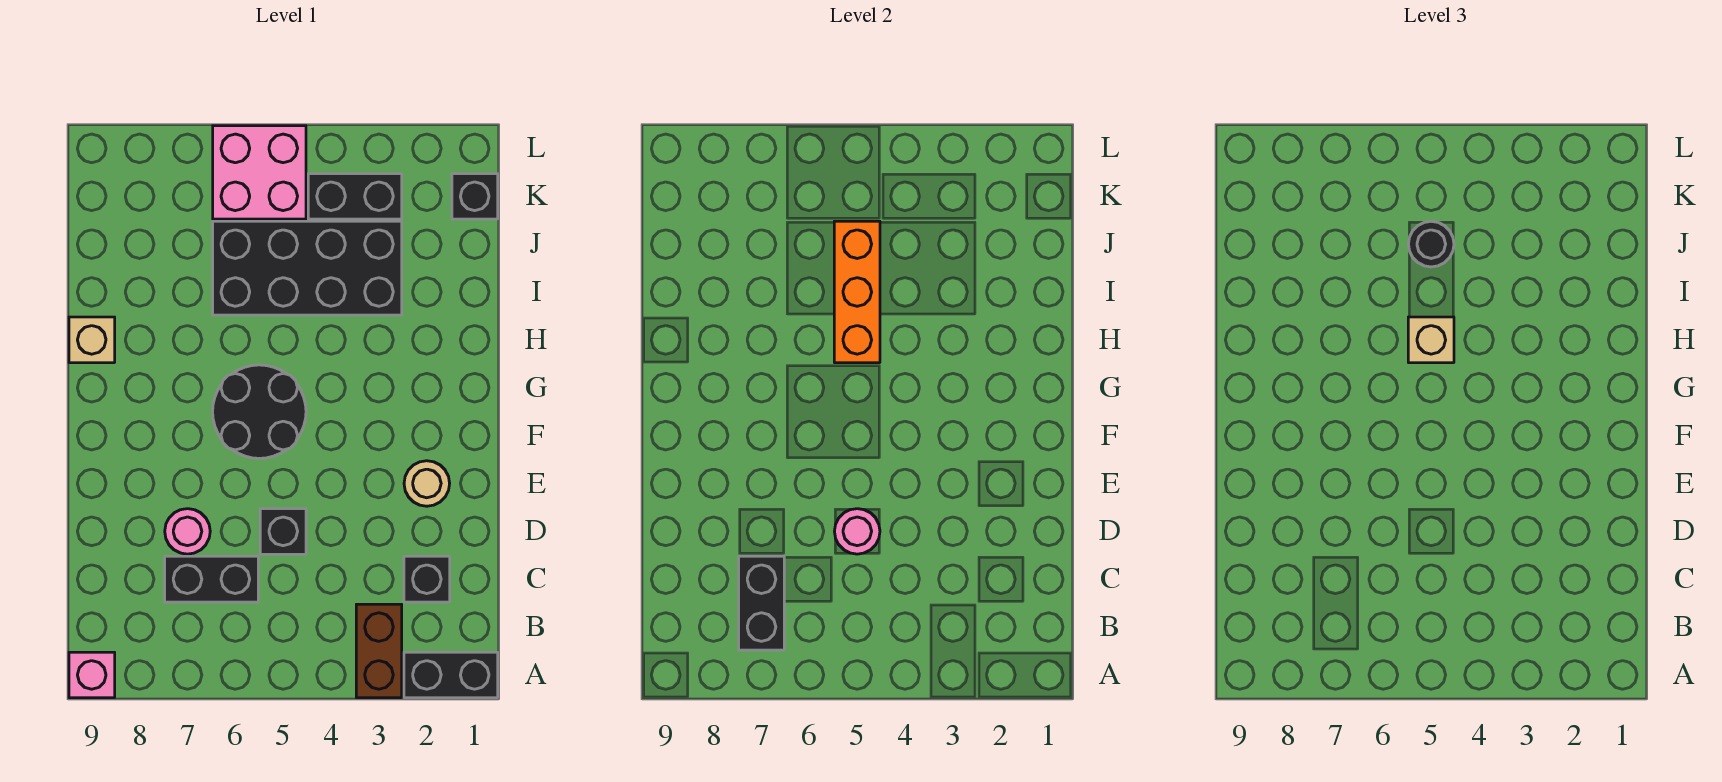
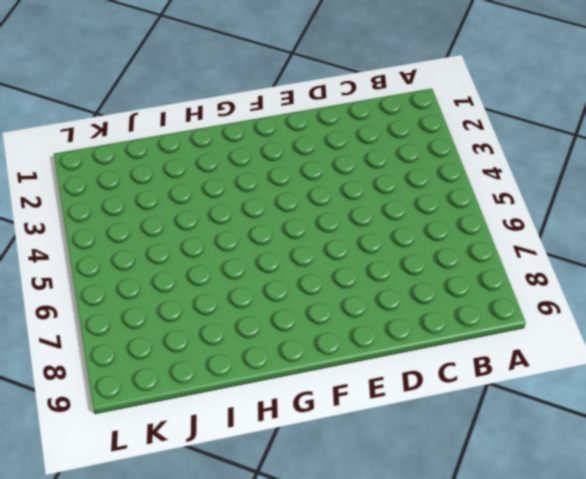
none -> black brick A1:A2 level 1
none -> brown brick A3:B3 level 1
none -> pink brick A9 level 1

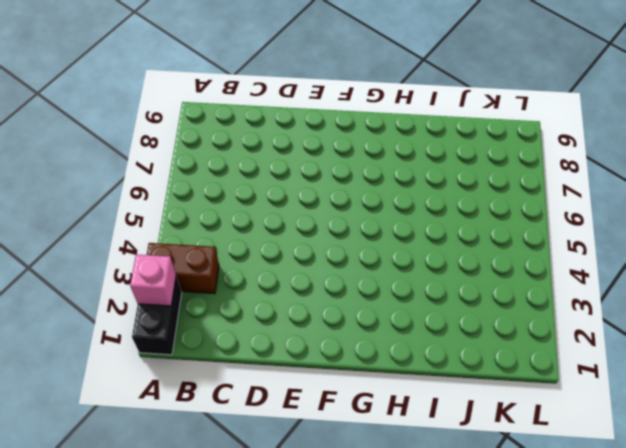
pink brick A2 level 2 -> pink brick A9 level 1
none -> black brick C2 level 1
none -> black brick C6:C7 level 1
none -> black brick D5 level 1

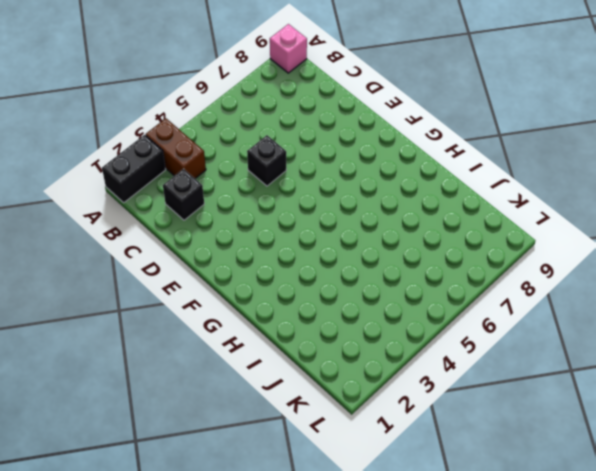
none -> black brick C6:C7 level 1
none -> pink round brick D7 level 1
none -> tan round brick E2 level 1

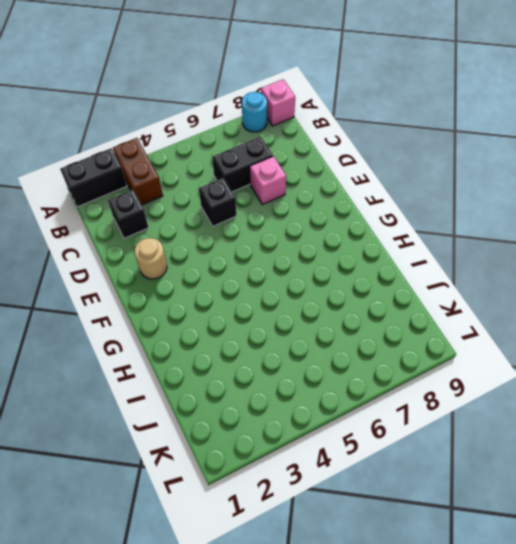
cyan round brick A8 level 1 -> none
pink brick D7 level 1 -> pink round brick D7 level 1
none -> black round brick F5:G6 level 1
none -> tan brick H9 level 1
none -> black brick I3:J6 level 1

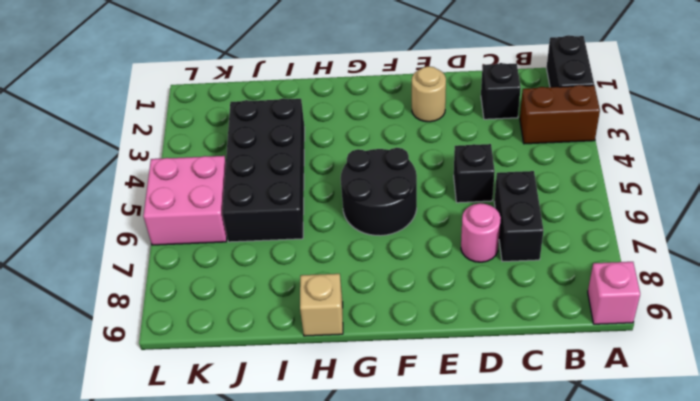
none -> black brick K1 level 1
none -> black brick K3:K4 level 1
none -> black brick B7:C7 level 2

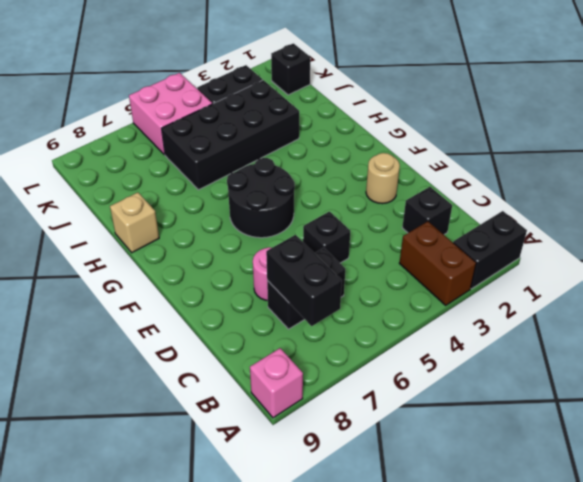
none -> pink round brick D5 level 2
none -> orange brick H5:J5 level 2
none -> tan brick H5 level 3

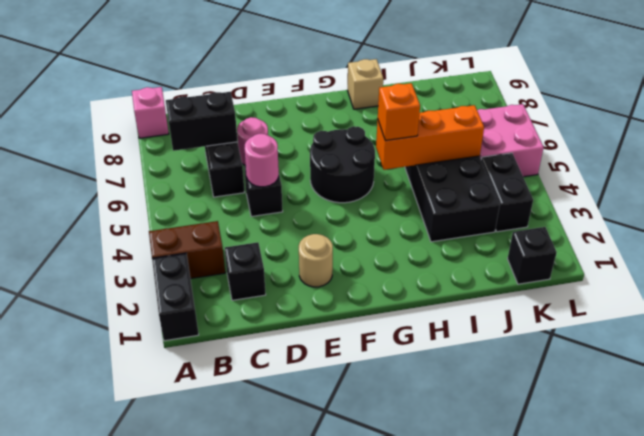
orange brick H5 level 3 -> tan brick H5 level 3
none -> black round brick J5 level 3

